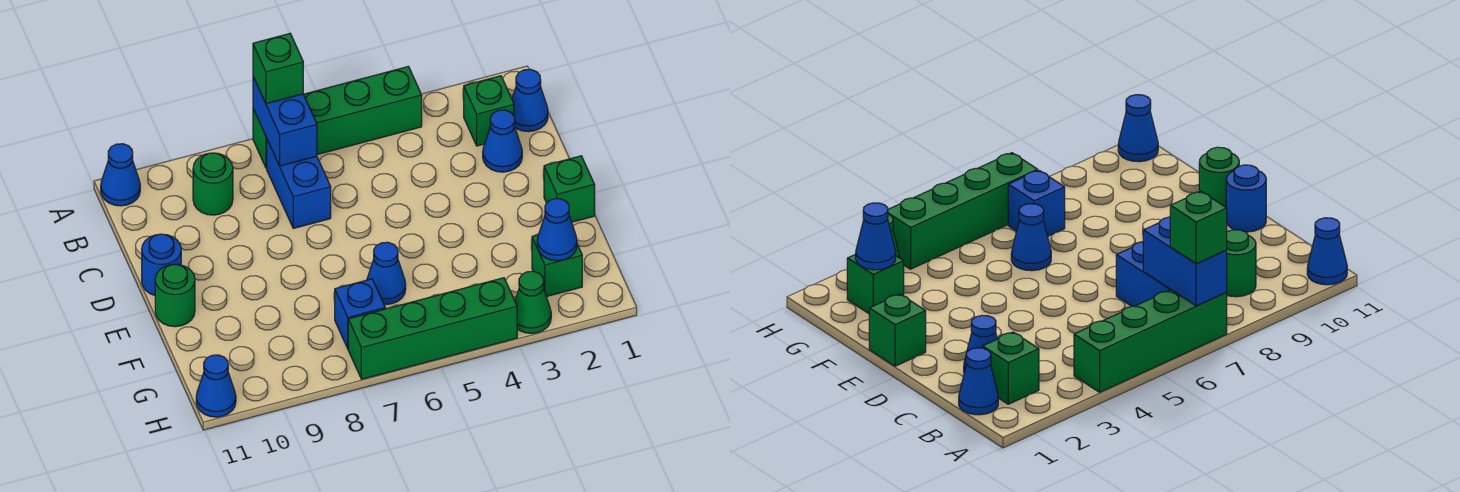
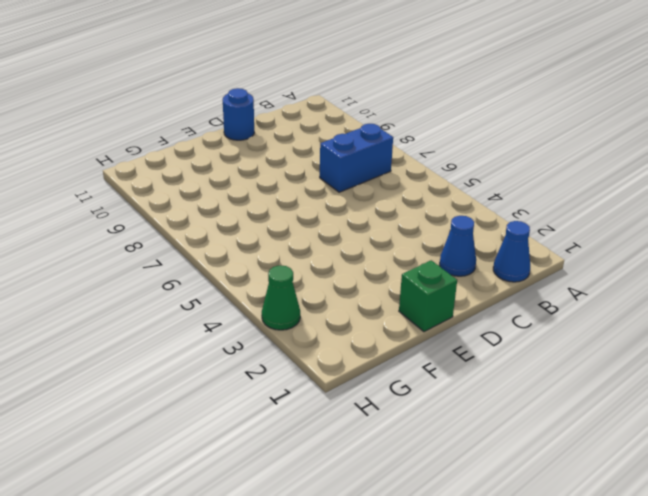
none -> green brick A4:A7 level 1
none -> blue cone A11 level 1
none -> green brick B2 level 1

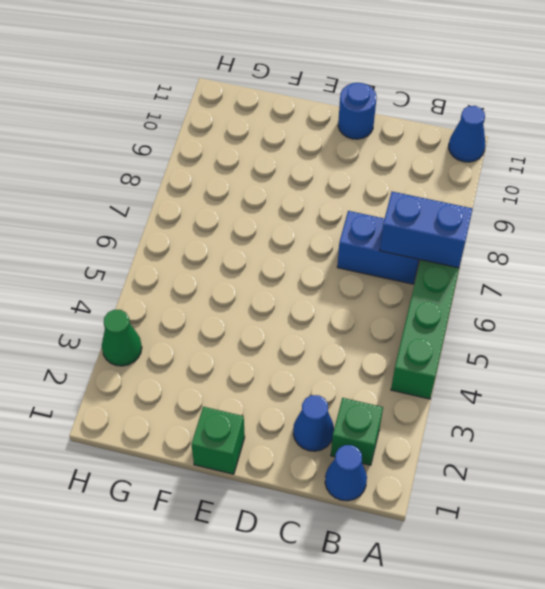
none -> green round brick B9 level 1
none -> green round brick E11 level 1
none -> blue cone F6 level 1

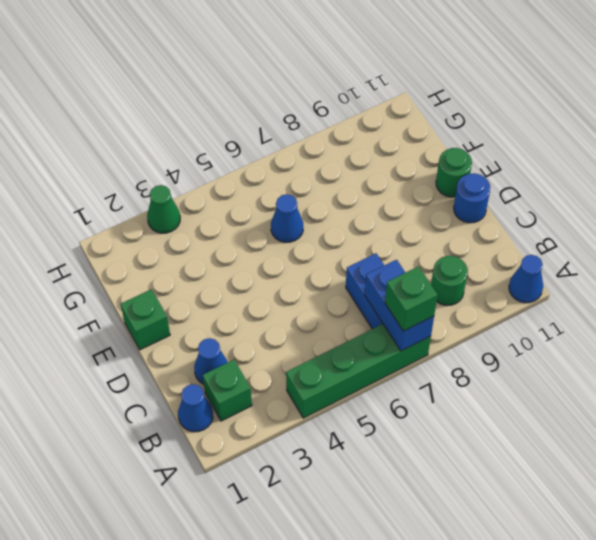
none -> green brick G2 level 1
none -> blue brick G7 level 1
none -> green brick H4:H7 level 1

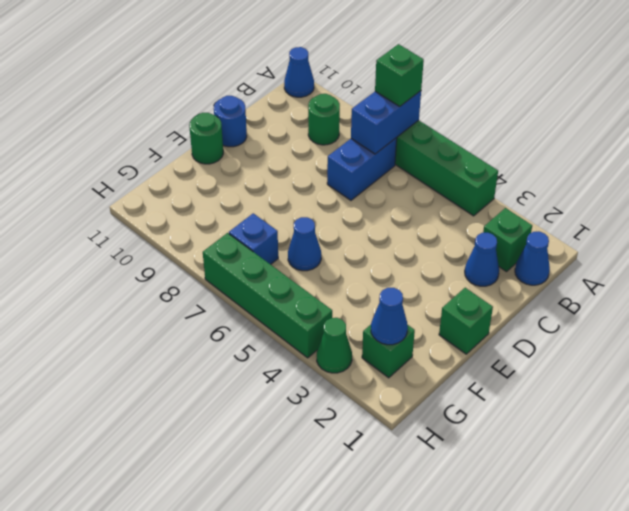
none -> blue cone H11 level 1

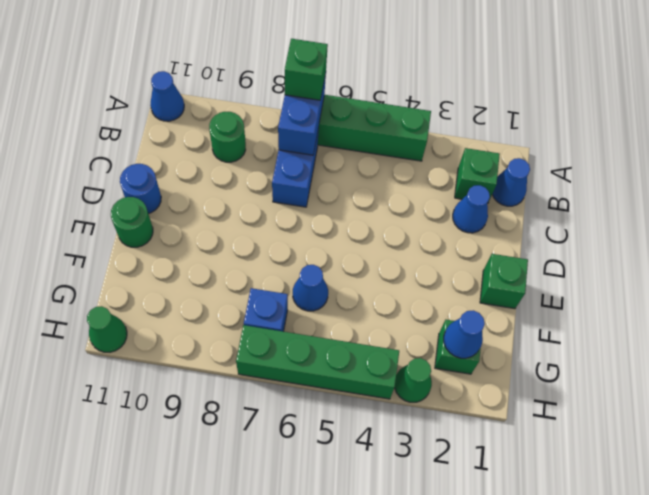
green cone H11 level 1 -> blue cone H11 level 1

